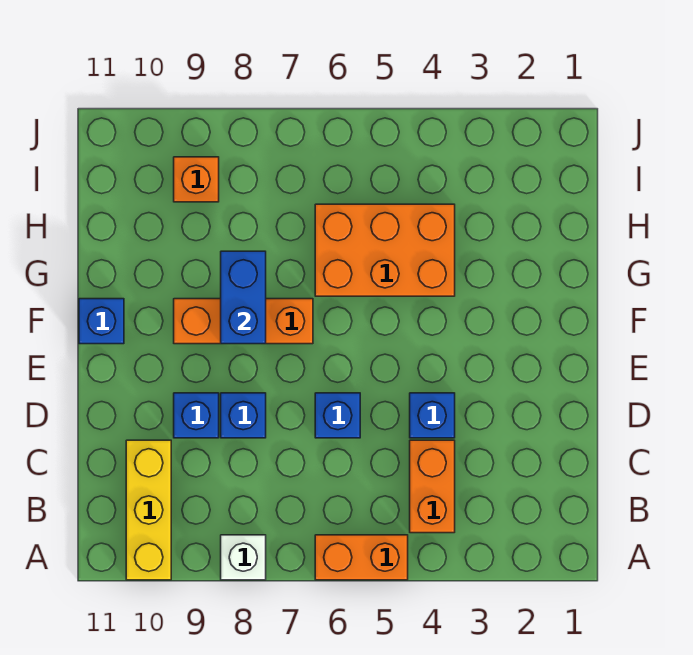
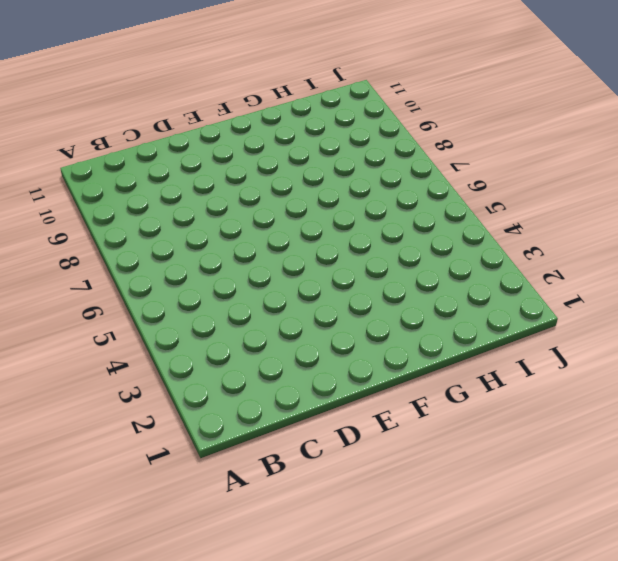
none -> orange brick A5:A6 level 1
none -> white brick A8 level 1
none -> yellow brick A10:C10 level 1

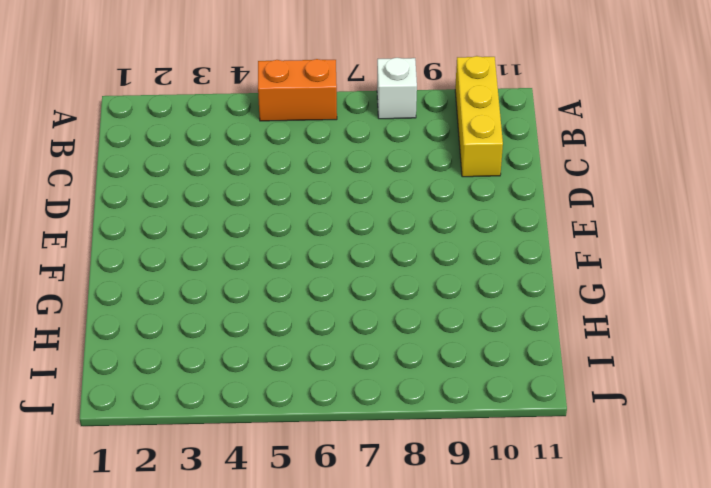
none -> orange brick B4:C4 level 1
none -> blue brick D4 level 1
none -> blue brick D6 level 1

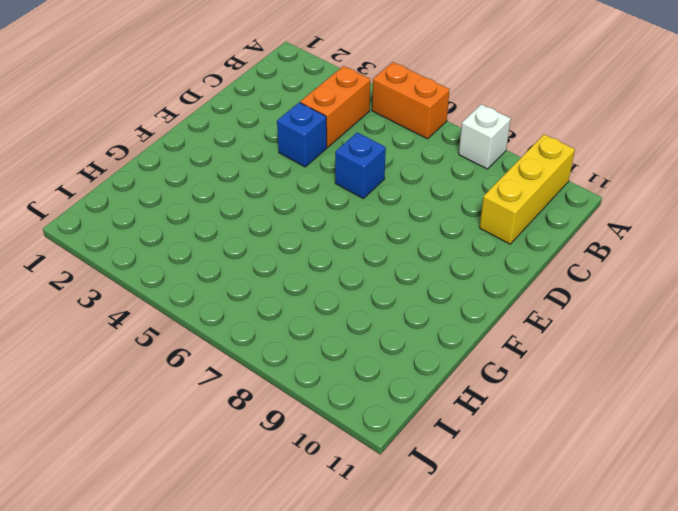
none -> blue brick D8 level 1
none -> blue brick D9 level 1
none -> orange brick F7:F9 level 1

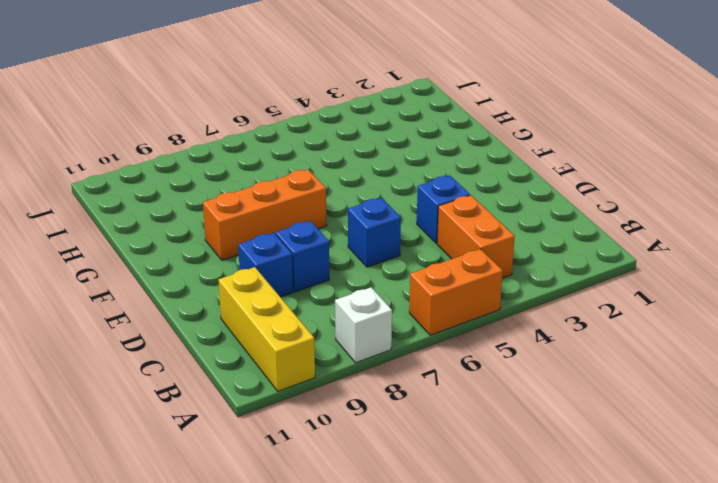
none -> blue brick F11 level 1
none -> orange brick G4:H6 level 1
none -> orange brick I9 level 1

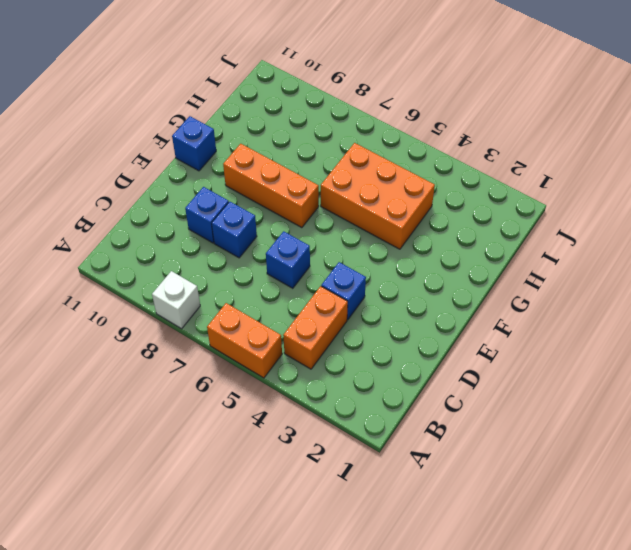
none -> yellow brick A10:C10 level 1
none -> orange brick I9 level 1
none -> blue brick F8:G8 level 2

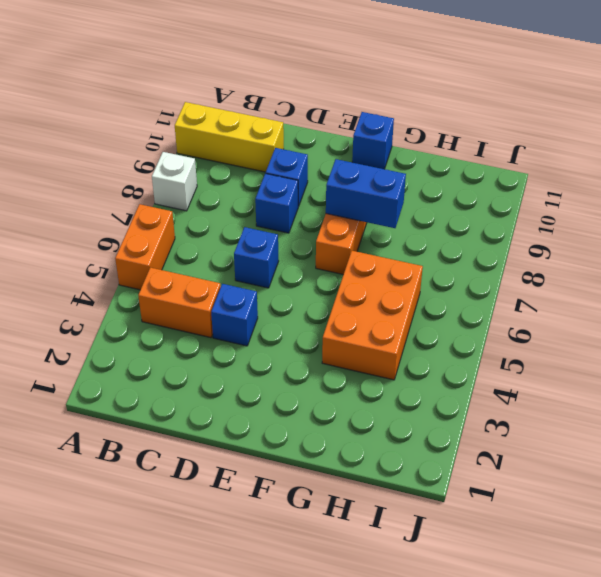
none -> orange brick I9 level 1

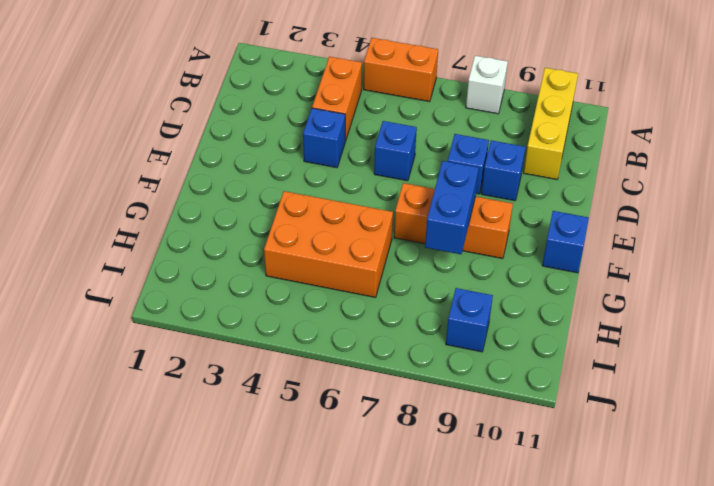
blue brick I9 level 1 -> orange brick I9 level 1

